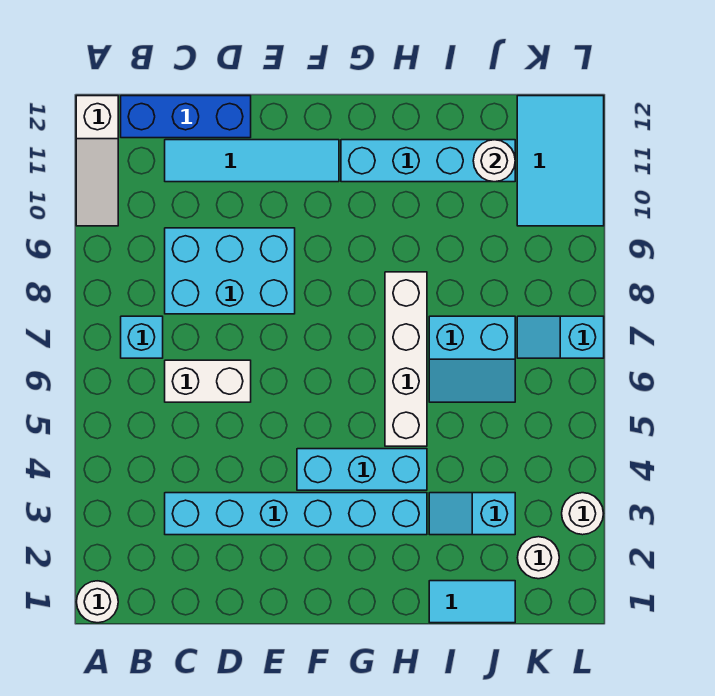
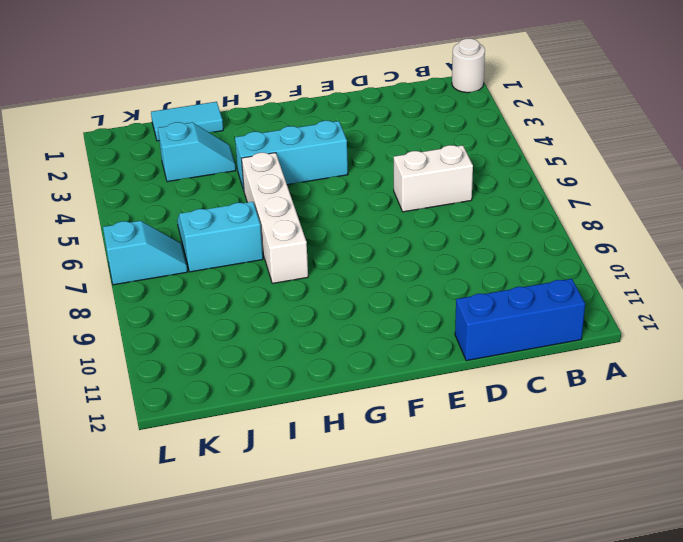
none -> white slope A10:A12 level 1 top 12
none -> cyan brick B7 level 1
none -> cyan brick C3:H3 level 1

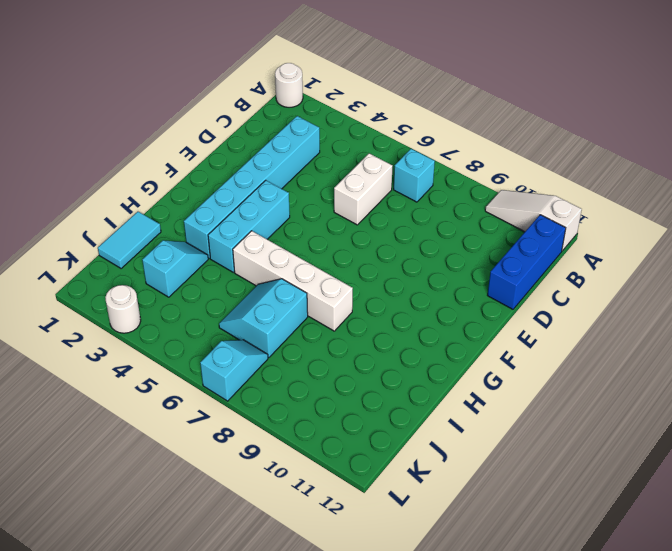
none -> cyan brick C8:E9 level 1
none -> cyan tile C11:F11 level 1
none -> cyan brick G11:J11 level 1

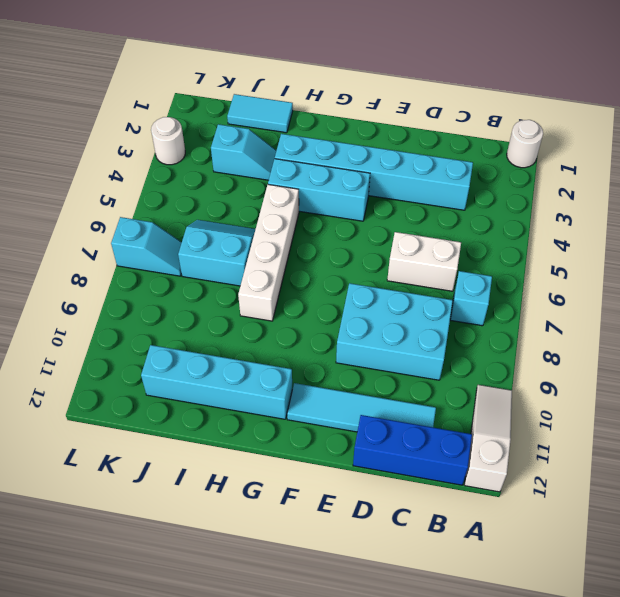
none -> white round brick K2 level 1
none -> cyan tile K10:L12 level 1
none -> white round brick J11 level 2

